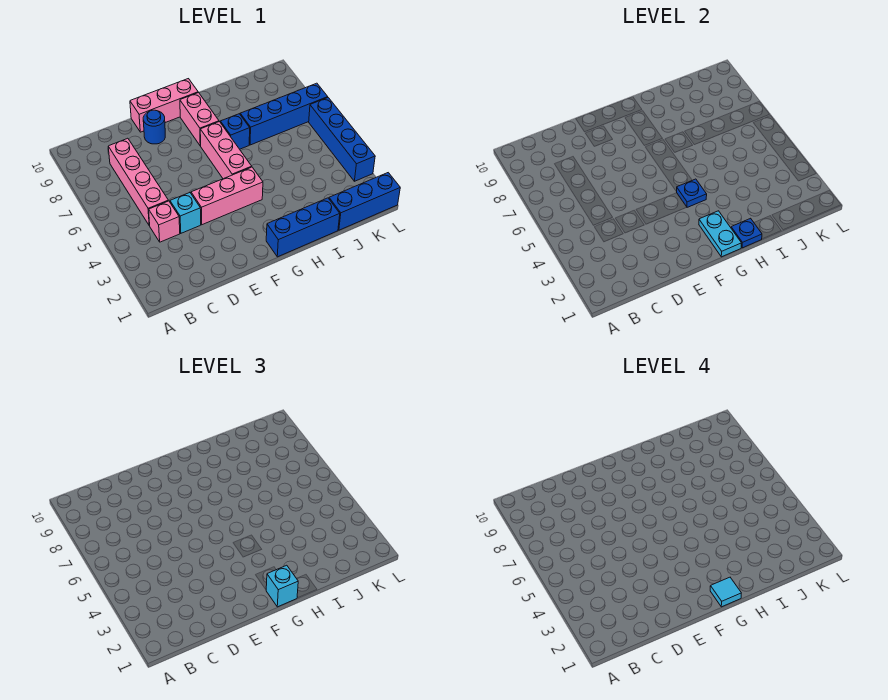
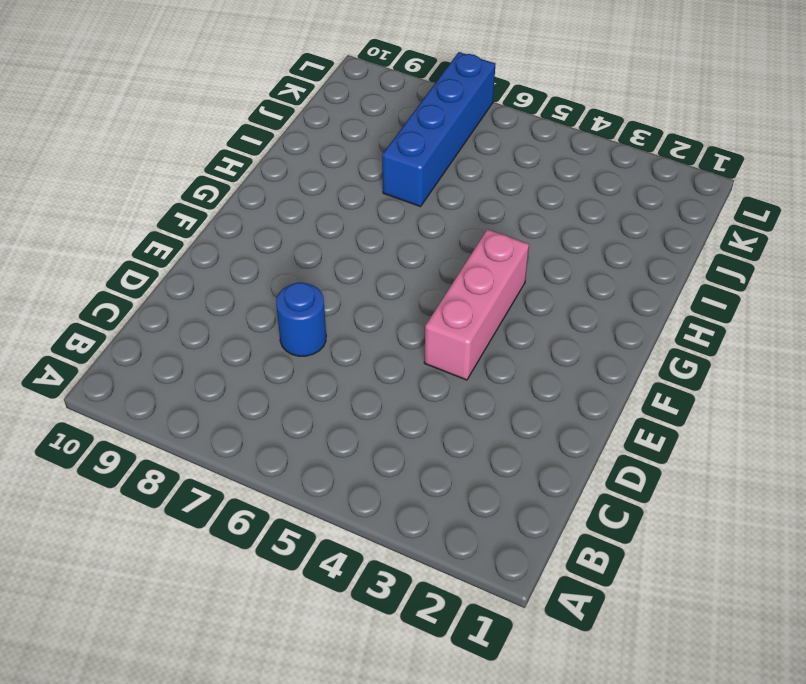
blue round brick D7 level 1 -> blue round brick E9 level 1
none -> pink brick C4 level 1
none -> pink brick C5:C8 level 1
none -> cyan brick D4 level 1

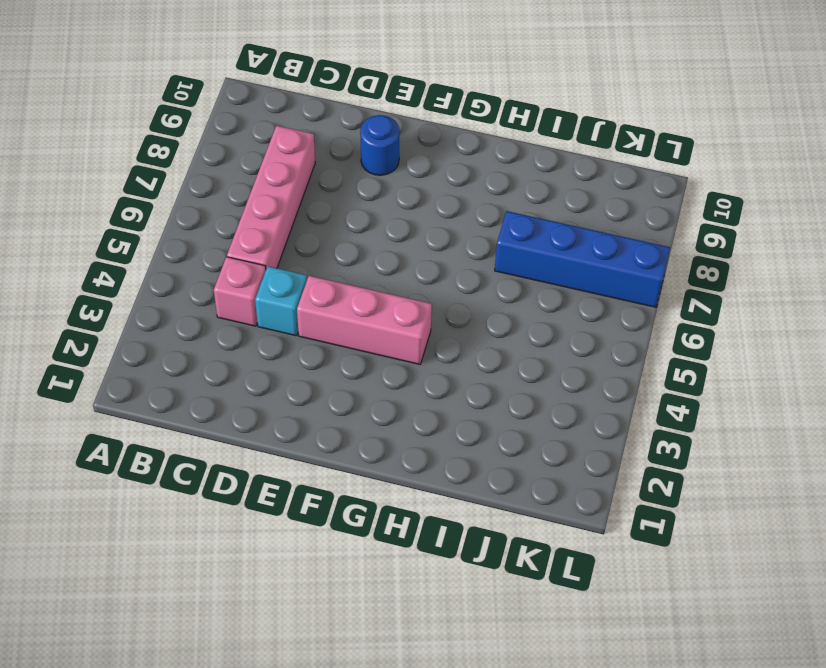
none -> pink brick E10:G10 level 1
none -> blue brick G1:I1 level 1
none -> pink brick G5:G7 level 1

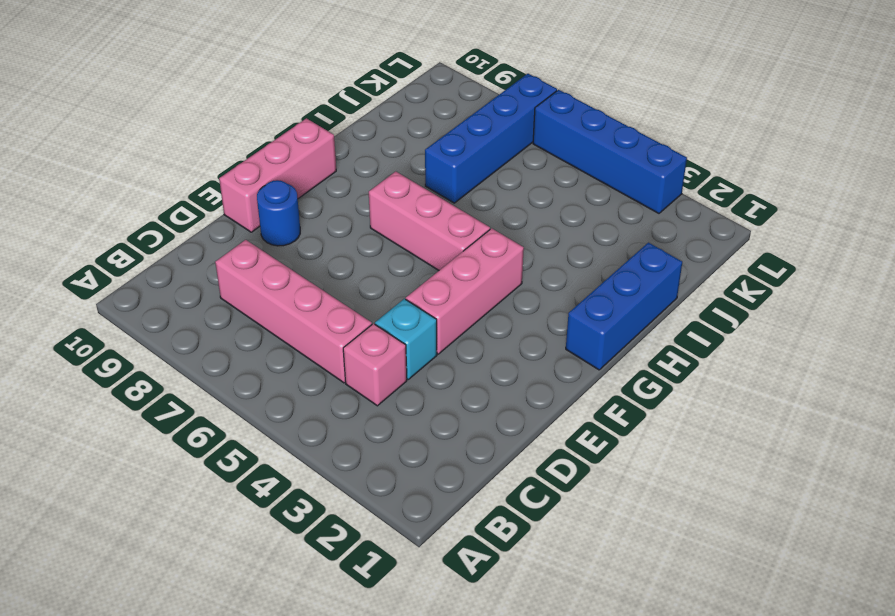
none -> pink brick G8:G9 level 1
none -> blue brick H7 level 1
none -> blue brick J1:L1 level 1

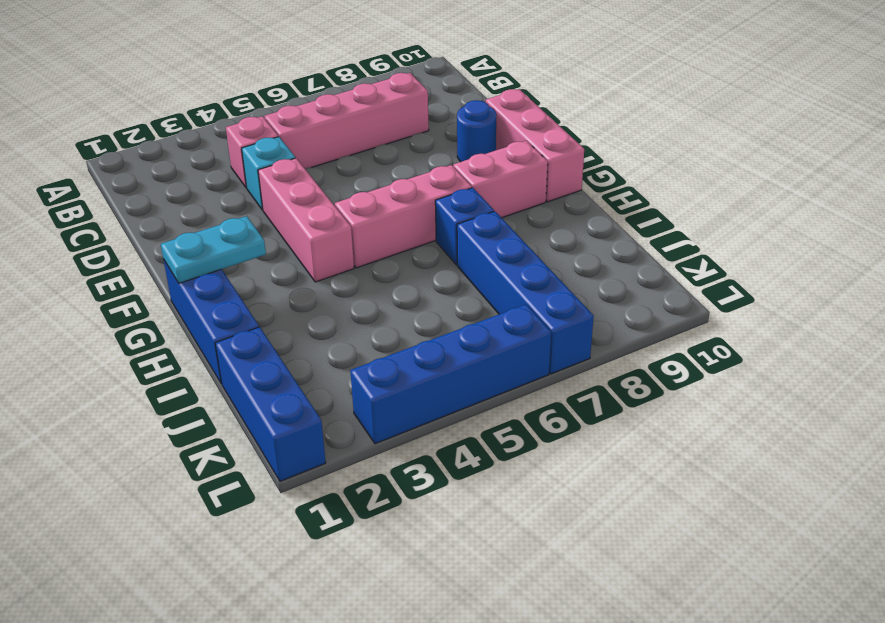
none -> blue plate G4 level 2
none -> blue plate H1 level 2
none -> cyan brick G1 level 3

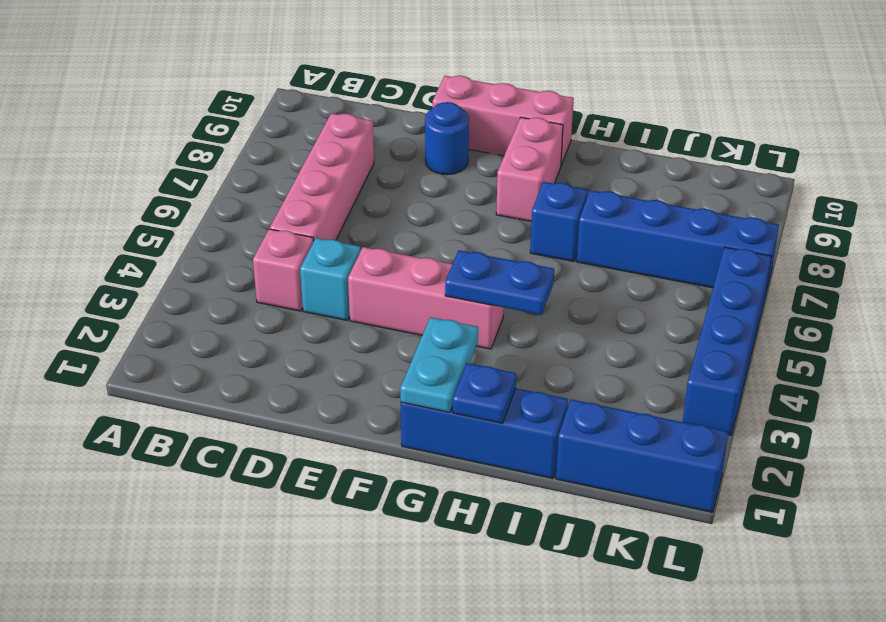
blue plate G4:H4 level 2 -> blue plate G4 level 2
none -> pink brick G5:G7 level 1
none -> cyan brick G1 level 3
none -> cyan tile G1 level 4

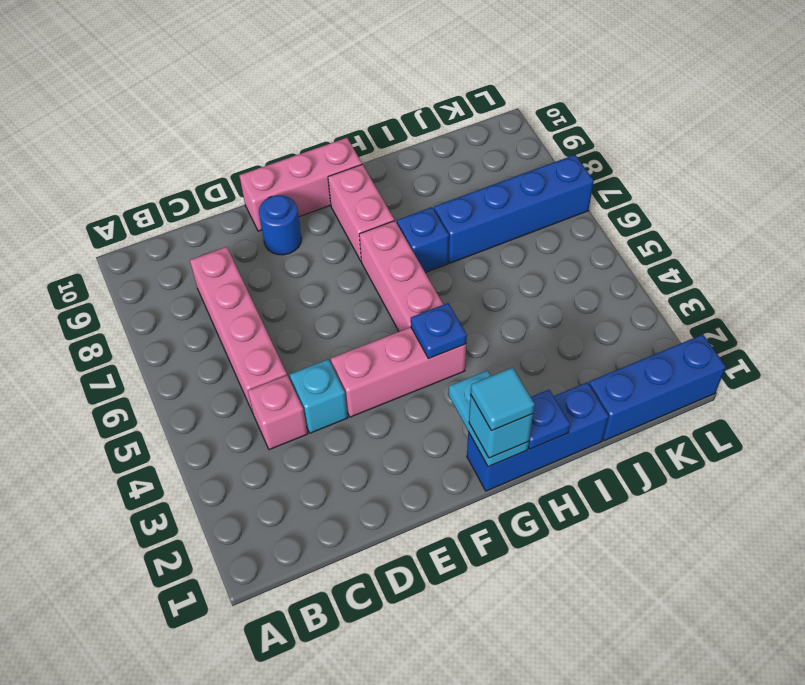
none -> blue brick L3:L6 level 1

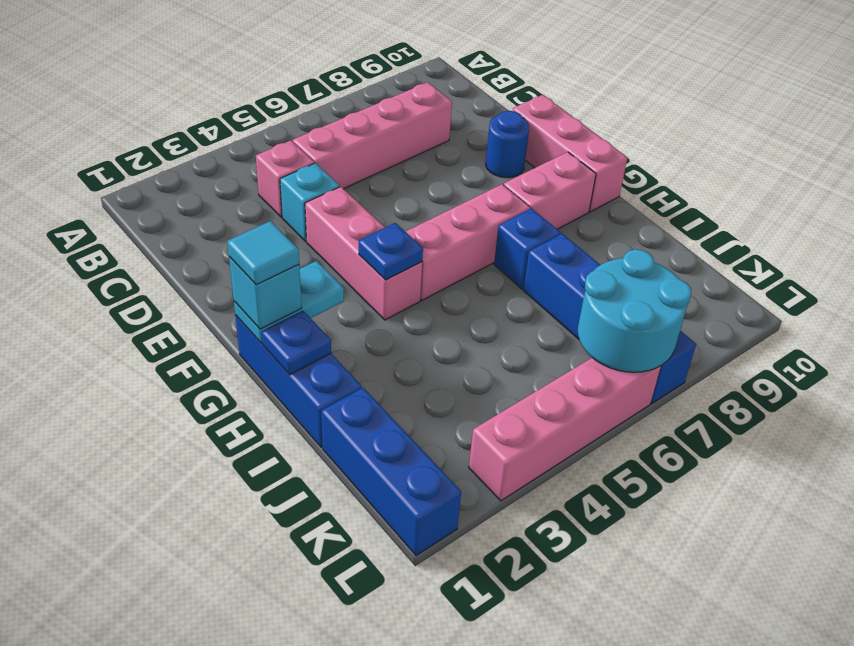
cyan round brick K6:L7 level 2 -> none
pink brick L3:L6 level 1 -> blue brick L3:L6 level 1

